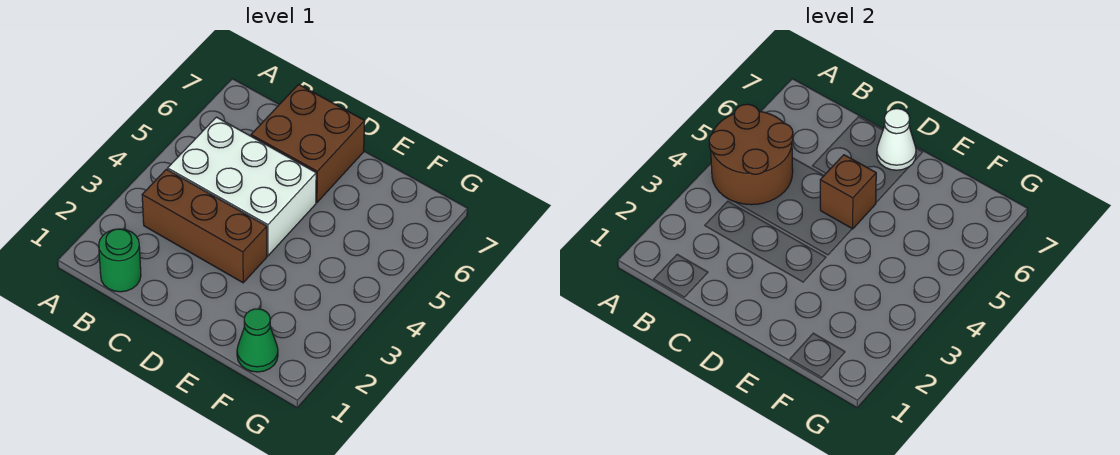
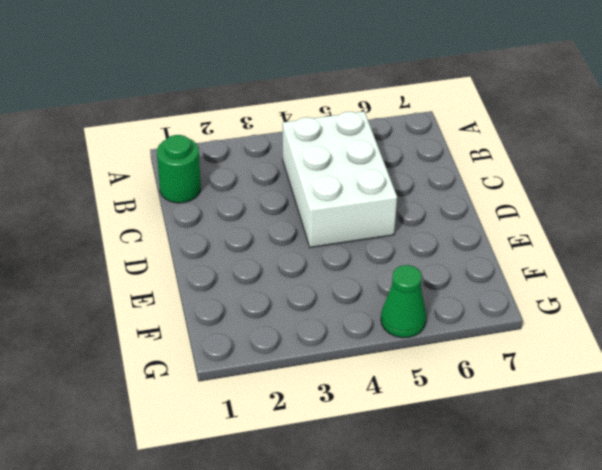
green cone G5 level 1 -> green cone F1 level 1
none -> brown brick B3:D3 level 1
none -> brown brick C6:D7 level 1

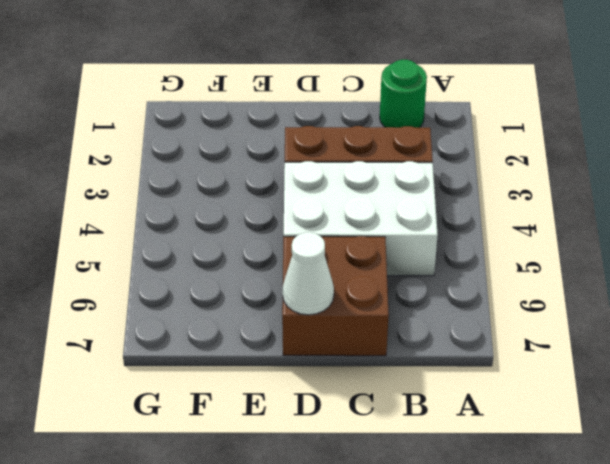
none -> green cone F1 level 1
none -> brown round brick A4:B5 level 2

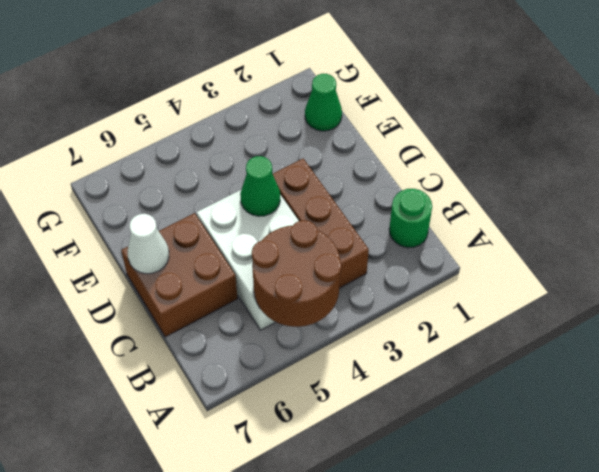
green cone D4 level 2 -> none
none -> brown brick D5 level 2

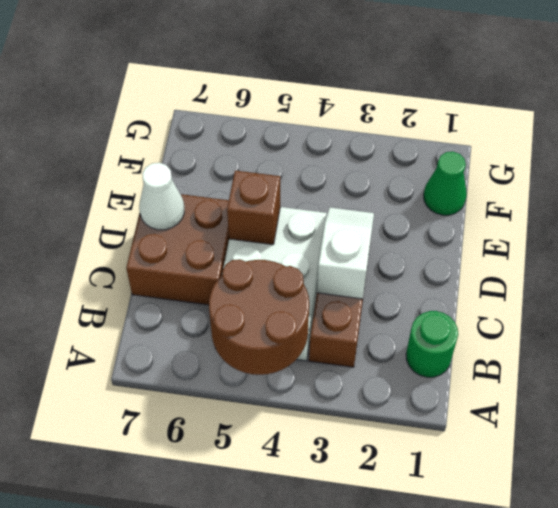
white slope C3:D3 level 2 top C -> none

